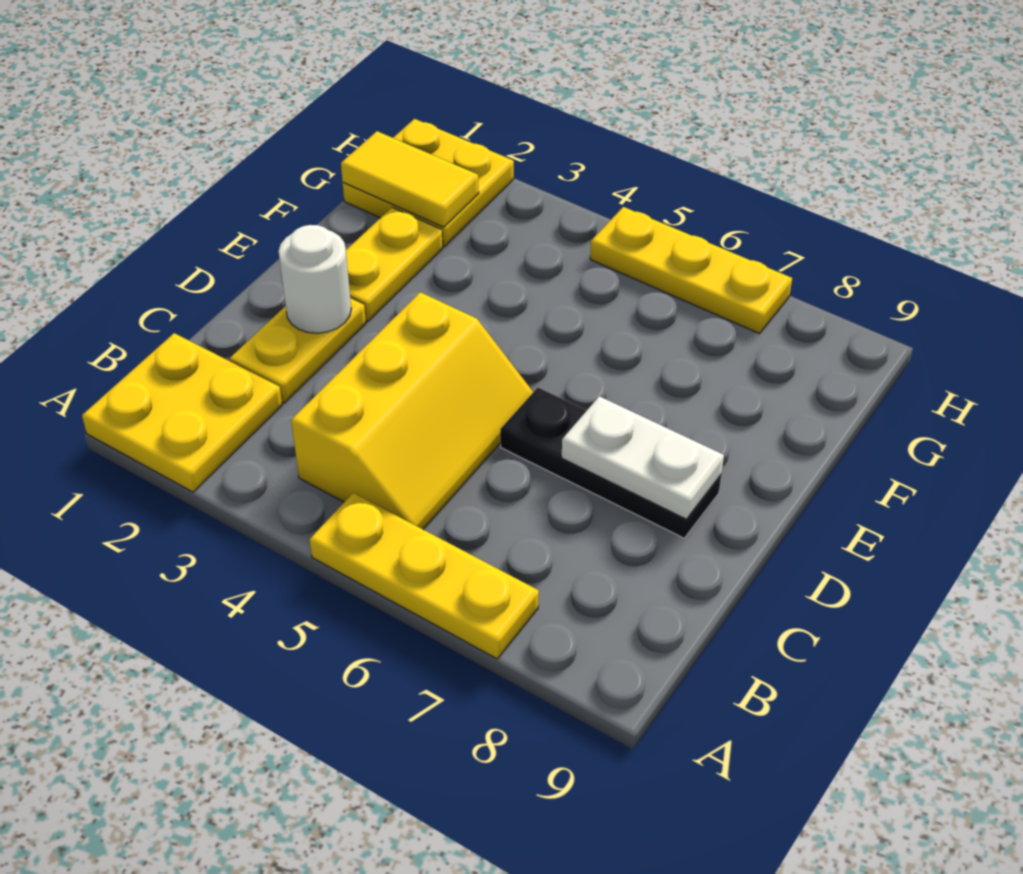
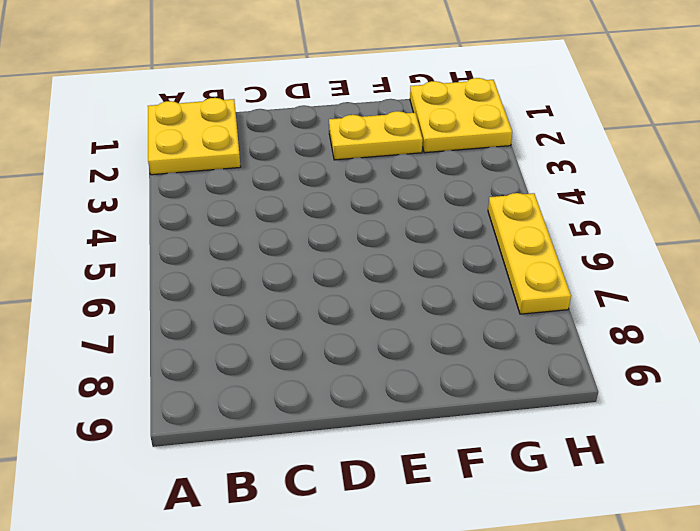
none -> yellow plate A5:A7 level 1
none -> yellow slope B4:D5 level 1 top 4

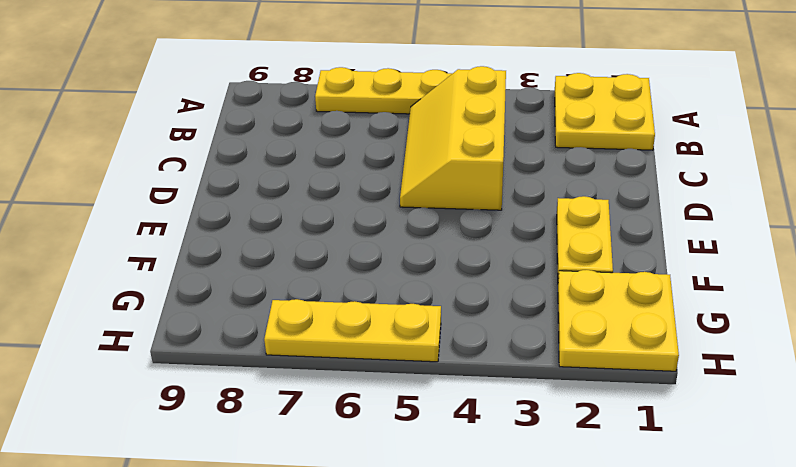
none -> yellow plate C2:D2 level 1
none -> black plate D6:D8 level 1

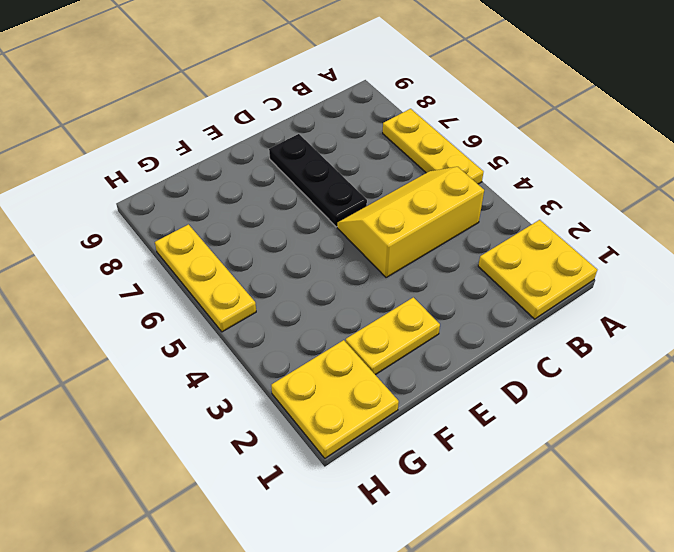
none -> yellow plate C2:D2 level 1
none -> white round brick D2 level 2

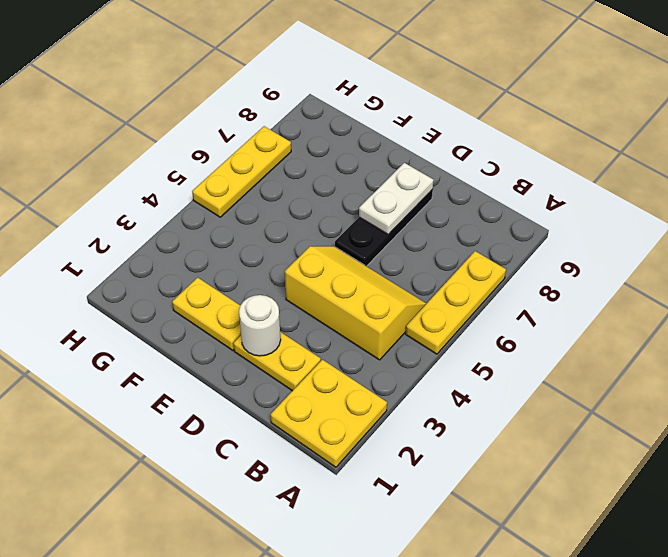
none -> yellow plate G1:H2 level 1
none -> yellow tile G1:G2 level 2

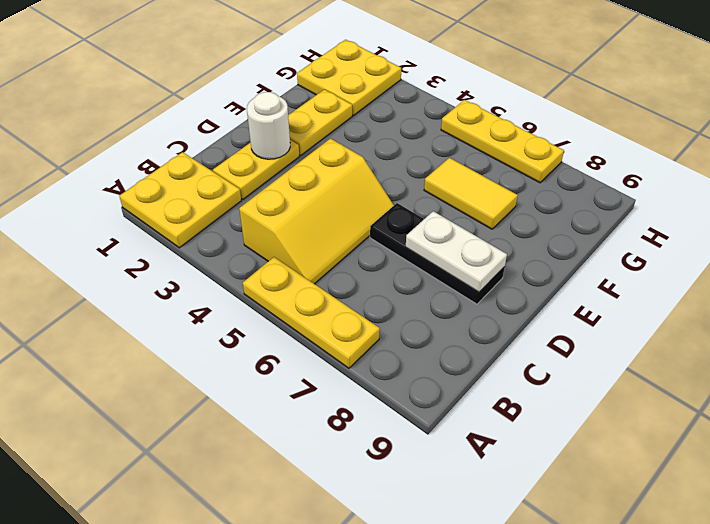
yellow tile F6:F7 level 1 -> yellow tile G1:G2 level 2

